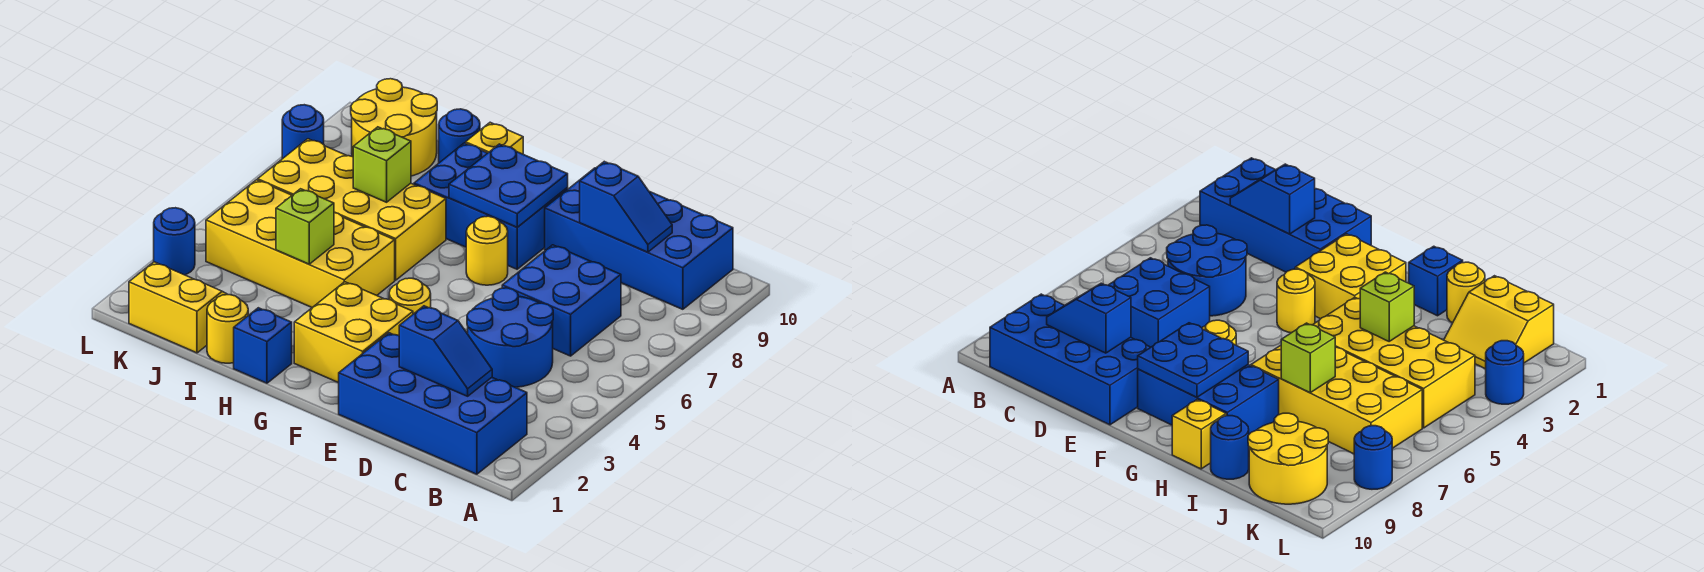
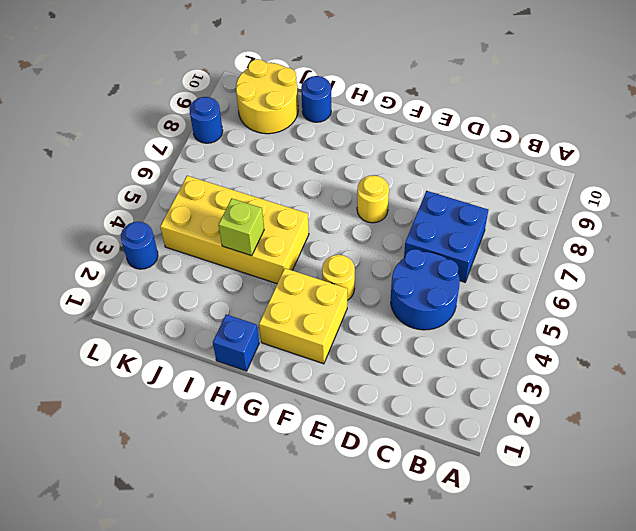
none -> blue brick B1:E2 level 1
none -> blue brick B9:E10 level 1
none -> blue brick F8:H9 level 1

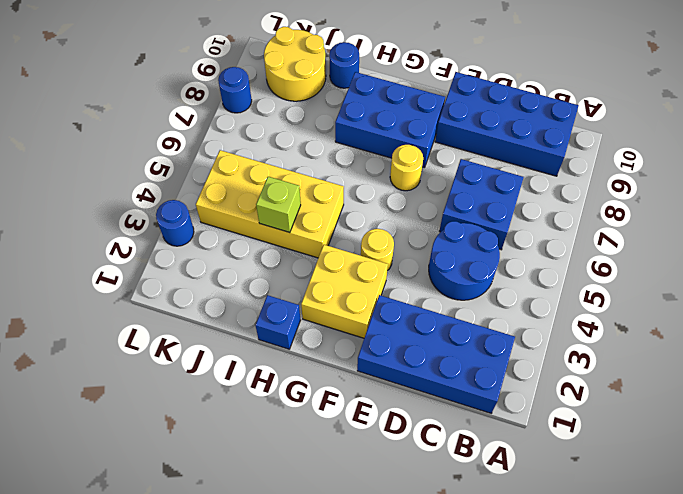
none -> yellow brick H6:K7 level 1
none -> yellow brick H10 level 1
none -> yellow round brick I1 level 1

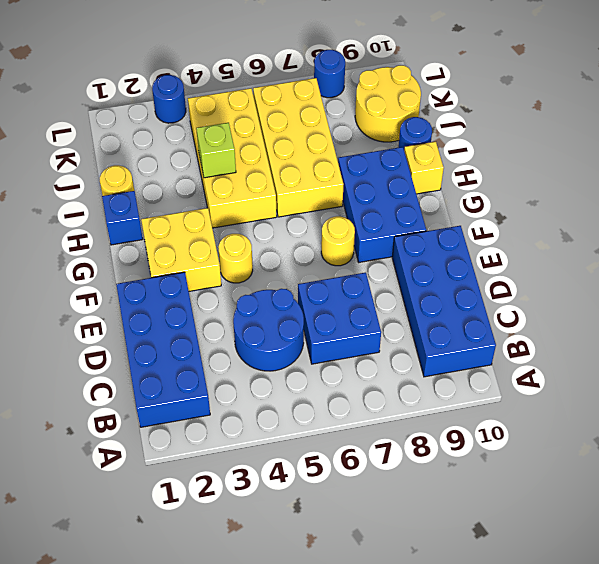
none -> yellow slope J1:K2 level 1 top 1
none -> blue slope C2:D2 level 2 top D
none -> blue slope C9:D9 level 2 top D

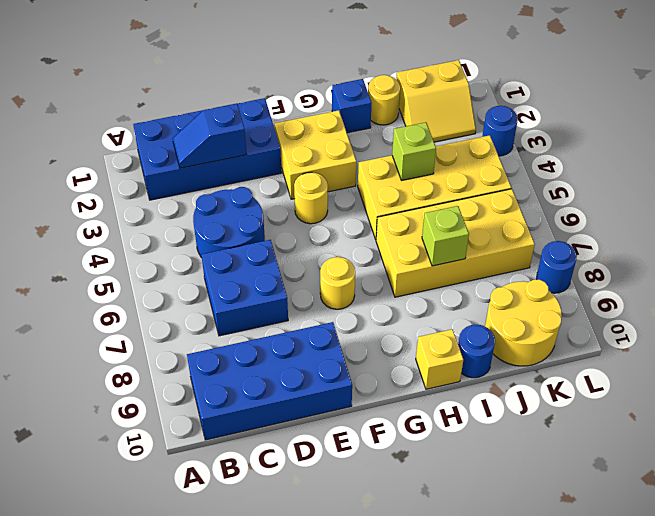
none -> blue brick F8:H9 level 1
none -> blue slope C9:D9 level 2 top D
none -> blue plate F8:G9 level 2

